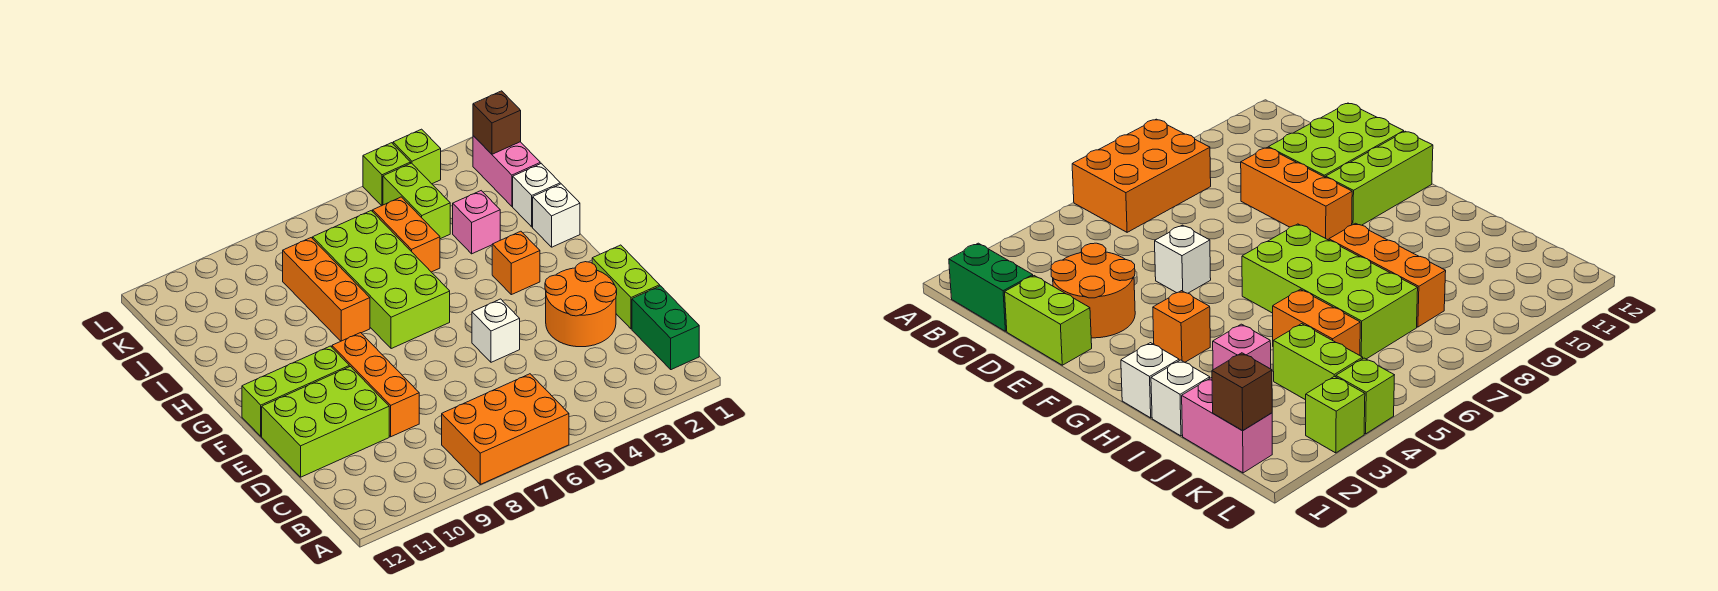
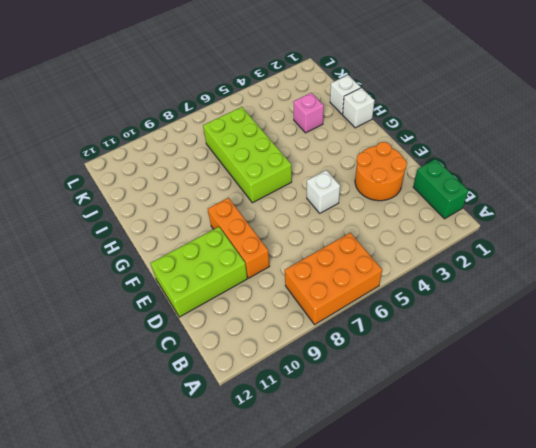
none -> lime brick D1:E1 level 1
none -> lime brick F10:F12 level 1
none -> orange brick G3 level 1

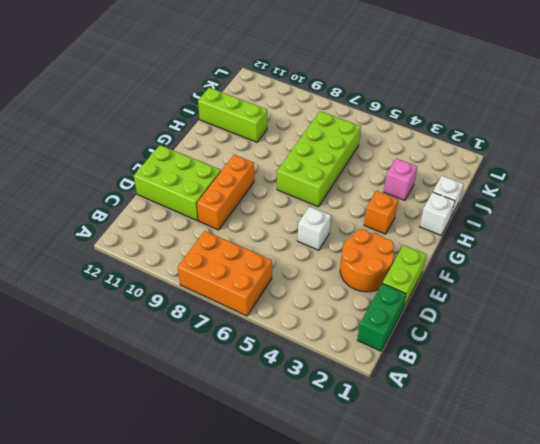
lime brick I10:I12 level 1 -> lime brick F10:F12 level 1
none -> orange brick H8:J8 level 1
none -> orange brick I5:J5 level 1
none -> pink brick J1:K1 level 1

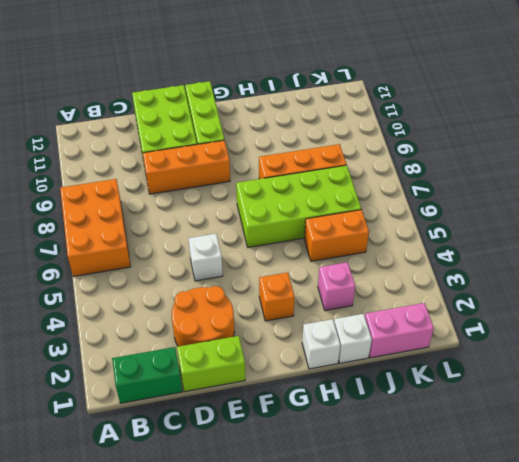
none -> lime brick J4:K4 level 1
none -> lime brick L3 level 1
none -> lime brick L4 level 1

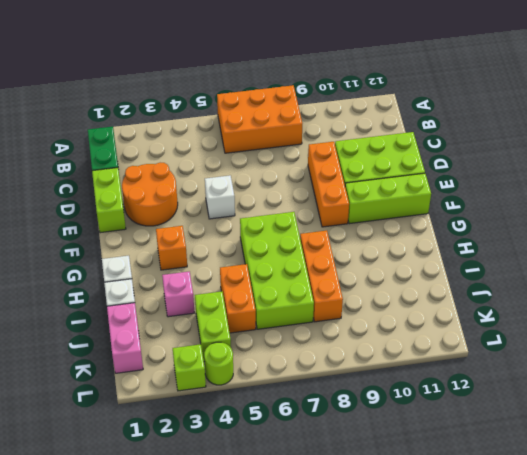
lime round brick L4 level 1 -> lime brick L4 level 1
none -> brown brick K1 level 2

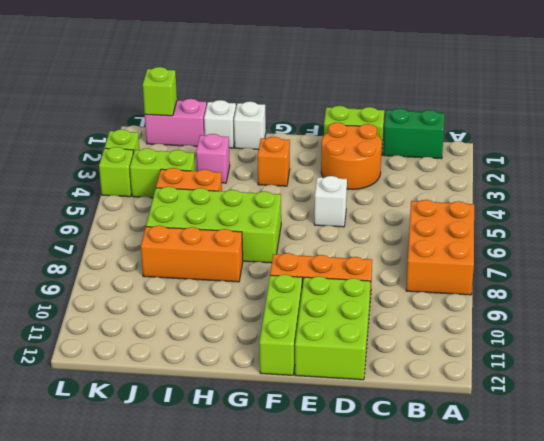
lime brick K1 level 2 -> brown brick K1 level 2

